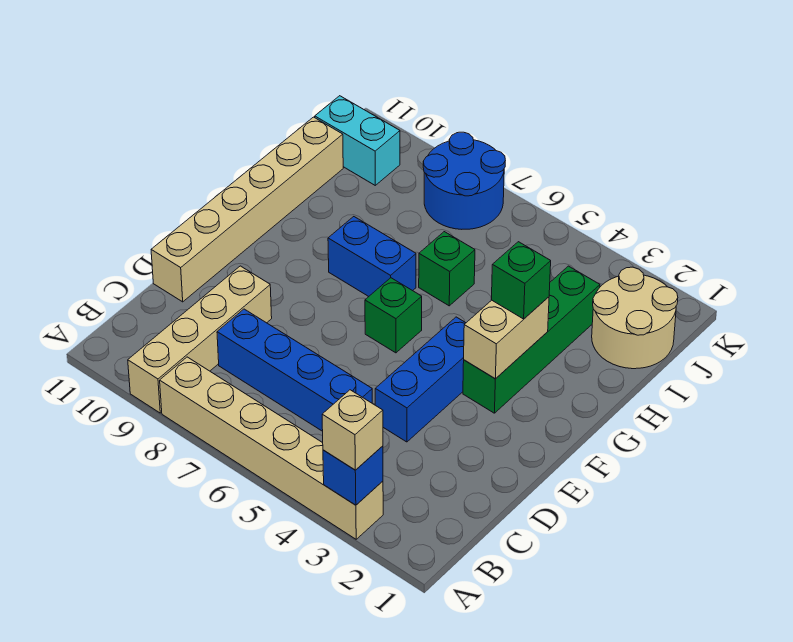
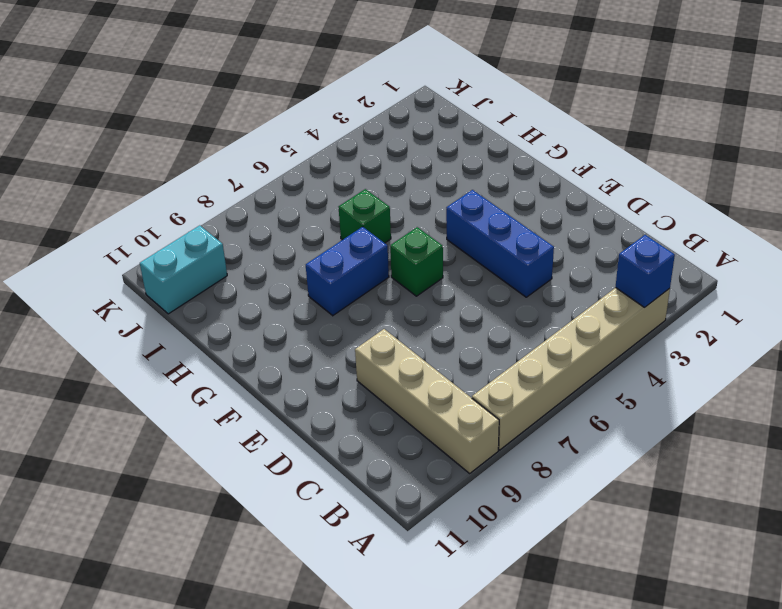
none -> blue brick C5:C8 level 1
none -> tan brick D11:I11 level 1
none -> green brick F3:I3 level 1

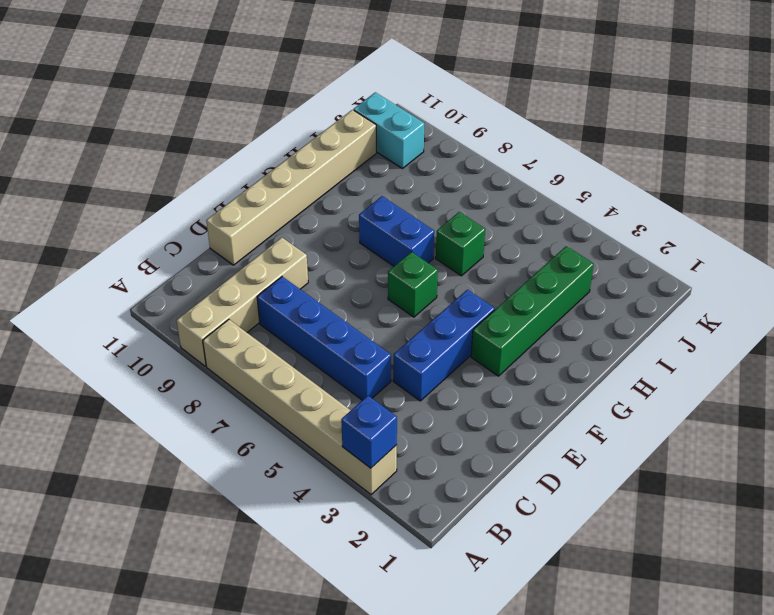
none -> tan round brick I1:J2 level 1
none -> blue round brick J7:K8 level 1
none -> tan brick F3:G3 level 2

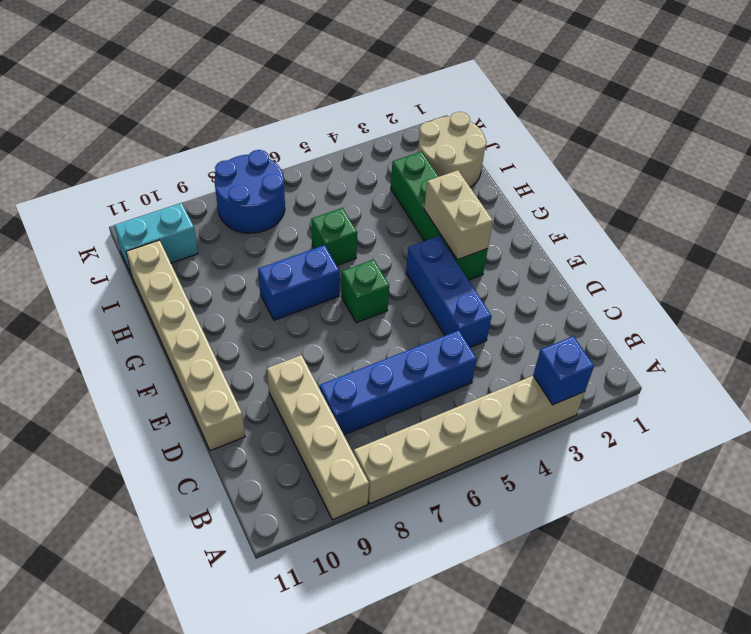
none -> tan brick A3 level 3
none -> green brick G3 level 3

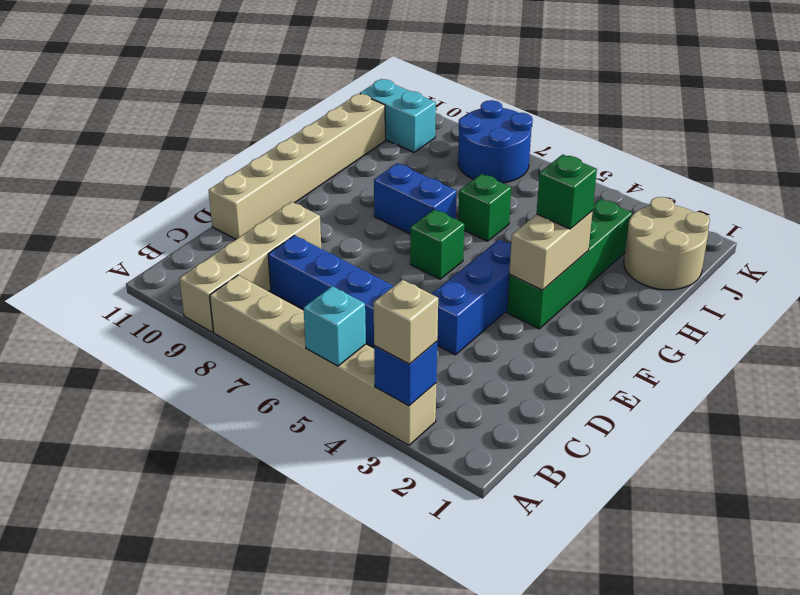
cyan brick A5 level 2 -> none

